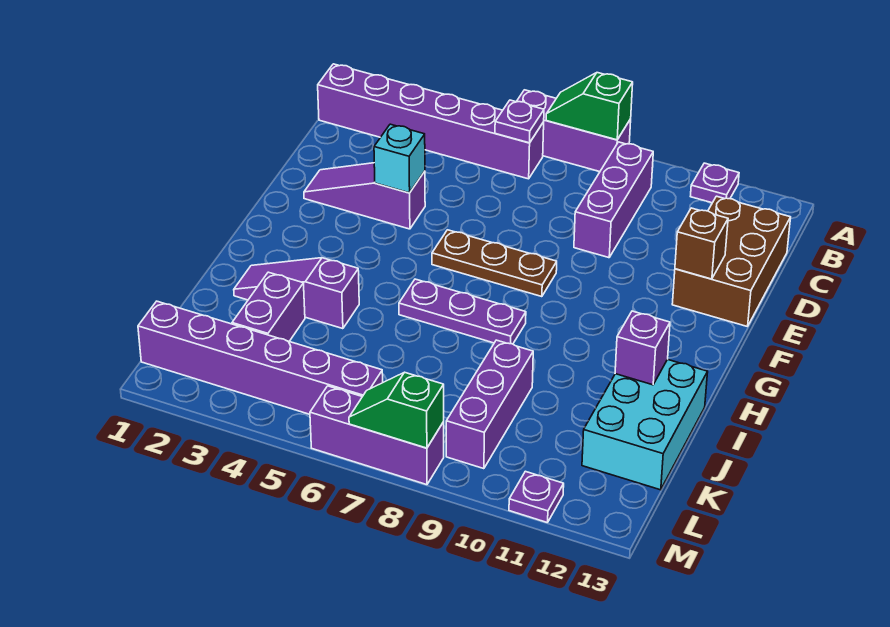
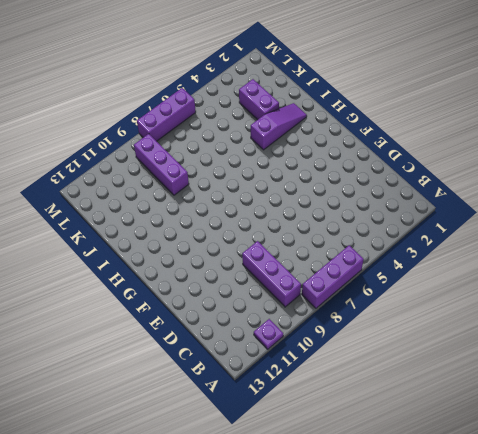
none -> purple brick B1:B6 level 1
none -> brown brick C12:E13 level 1
none -> purple slope E2:E4 level 1 top 4

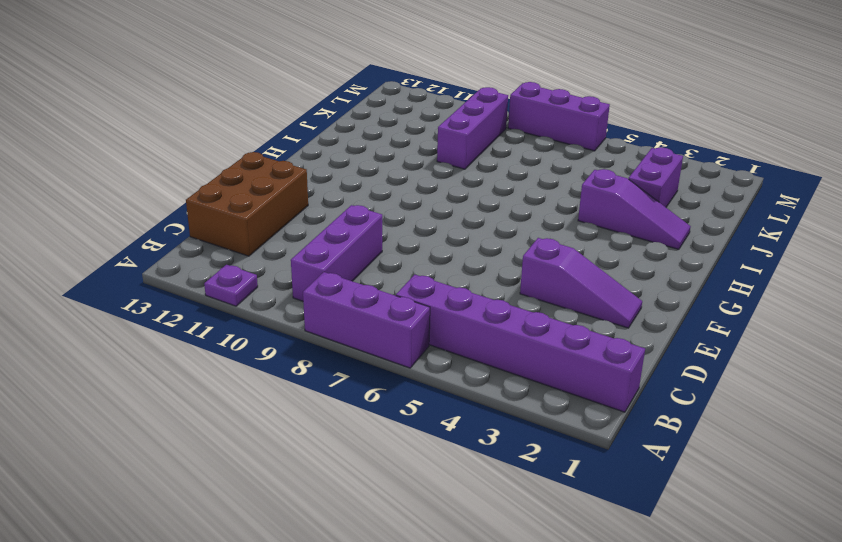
none -> brown plate F6:F8 level 1
none -> purple plate H6:H8 level 1
none -> cyan brick I12:K13 level 1

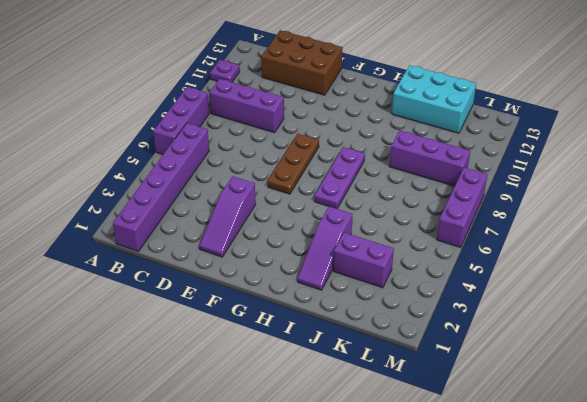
none -> purple brick L1:L6 level 1
none -> purple plate M11 level 1
none -> green slope A7:A8 level 2 top 8

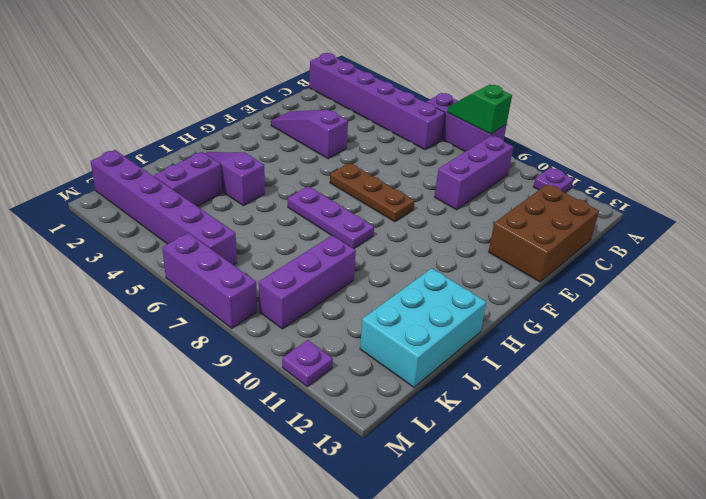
none -> purple plate B6 level 2
none -> cyan brick E4 level 2
none -> brown brick E12 level 2

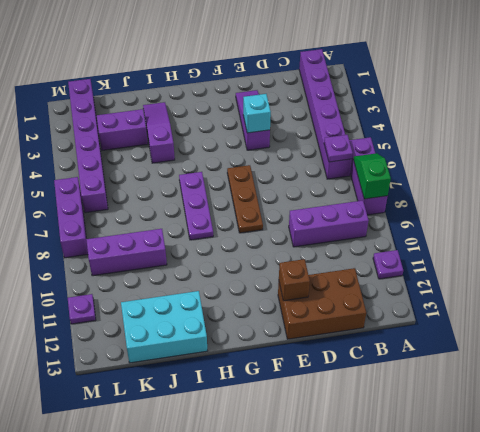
none -> purple brick I12 level 2
none -> green slope M7:M8 level 2 top 8

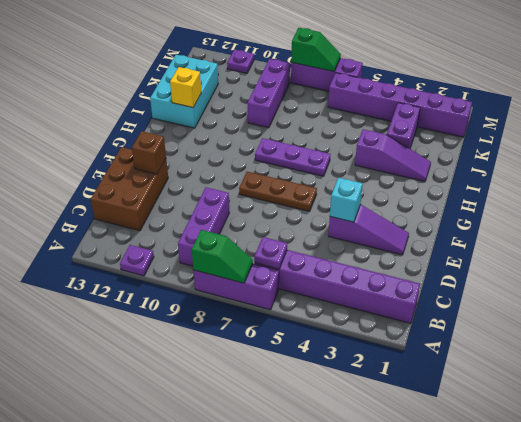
yellow brick I12 level 2 -> purple brick I12 level 2

